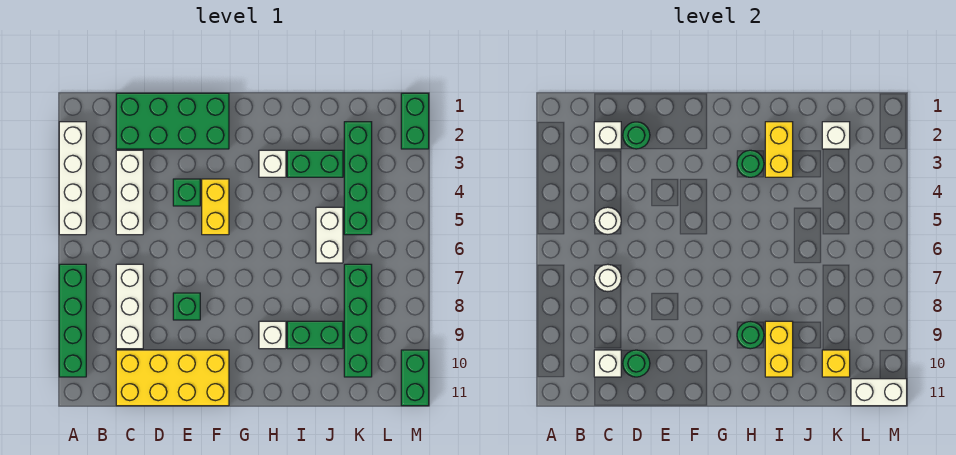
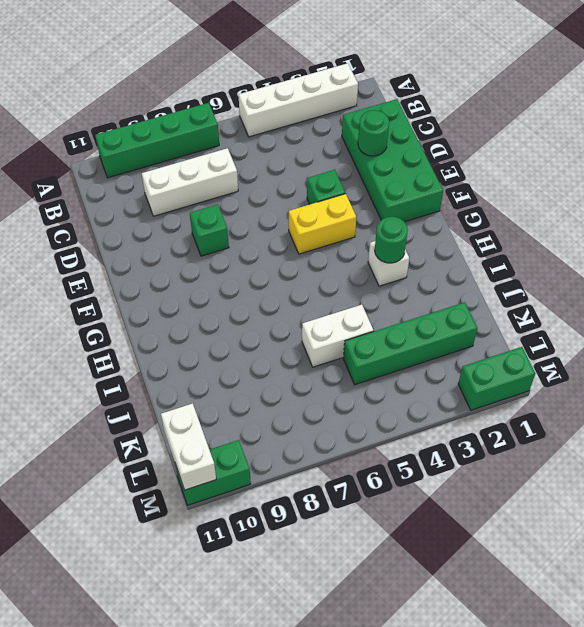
none -> white brick C3:C5 level 1
none -> yellow brick C10:F11 level 1
none -> white brick H9 level 1
none -> green brick I3:J3 level 1

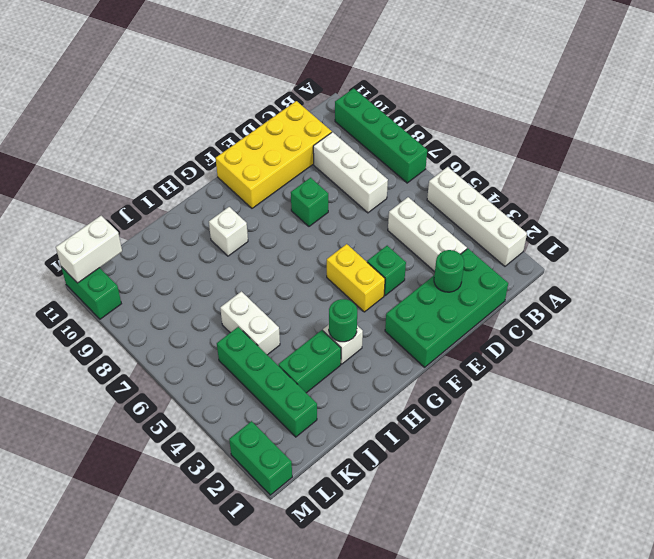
none -> green brick I9:J9 level 1
none -> green brick K7:K10 level 1
none -> white brick C2 level 2
none -> white round brick C5 level 2

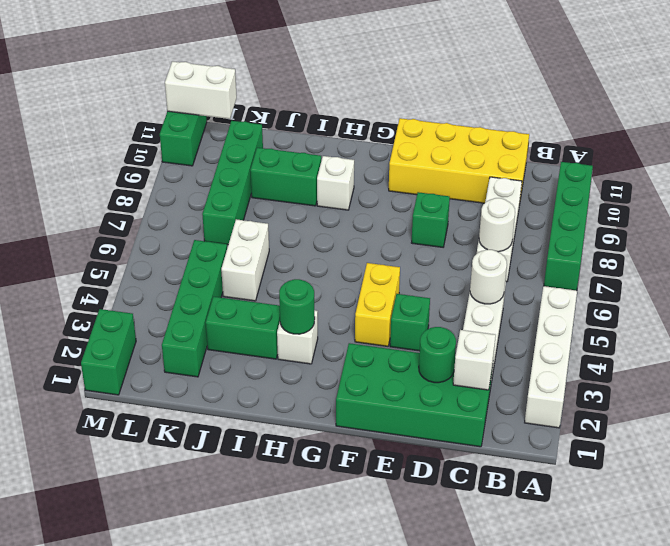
none -> white brick C10 level 2
none -> green round brick D10 level 2
none -> green round brick H9 level 2
none -> yellow brick I2:I3 level 2

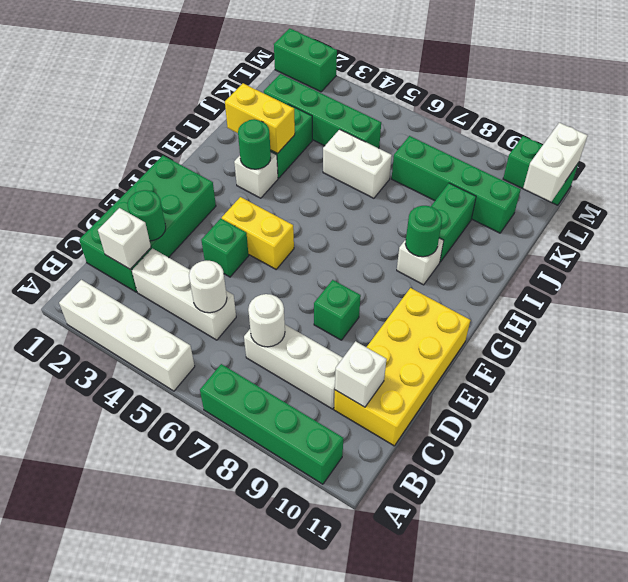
none -> green round brick D10 level 2
none -> yellow brick I9:I10 level 2
none -> white brick K2 level 2
none -> yellow brick K10 level 2

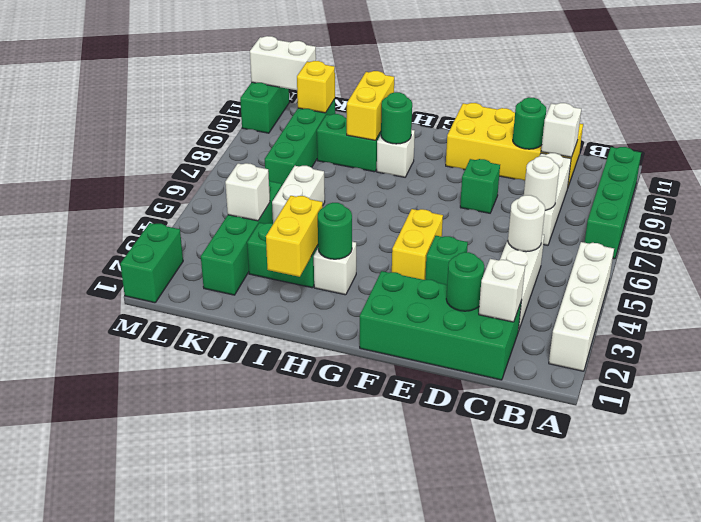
white brick K4 level 2 -> white brick K2 level 2

